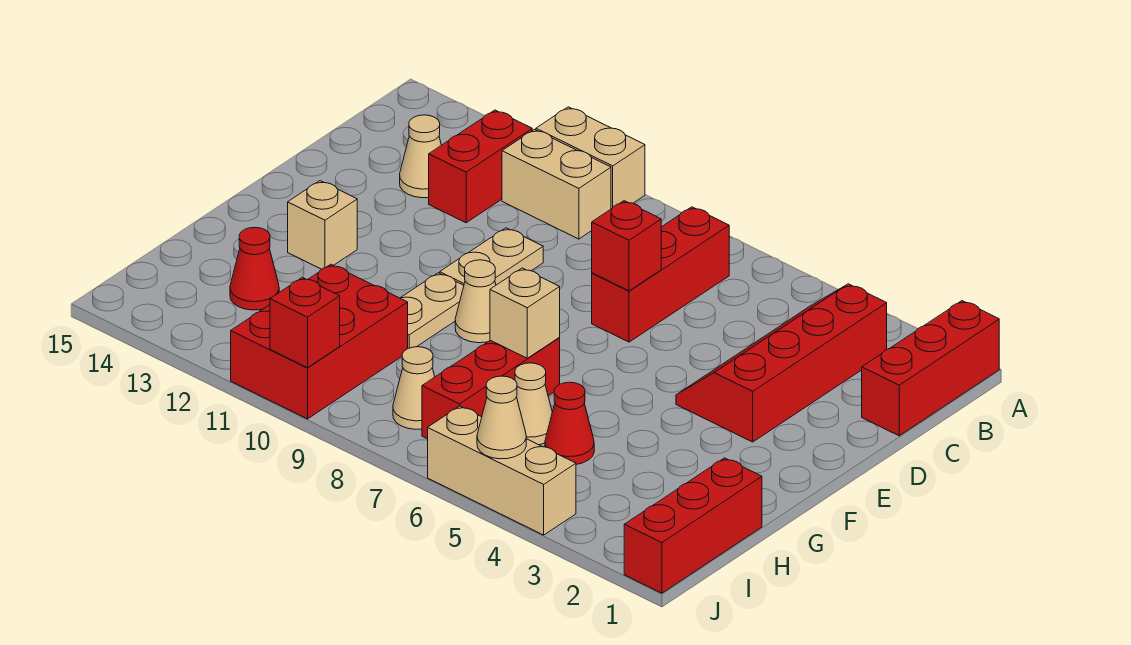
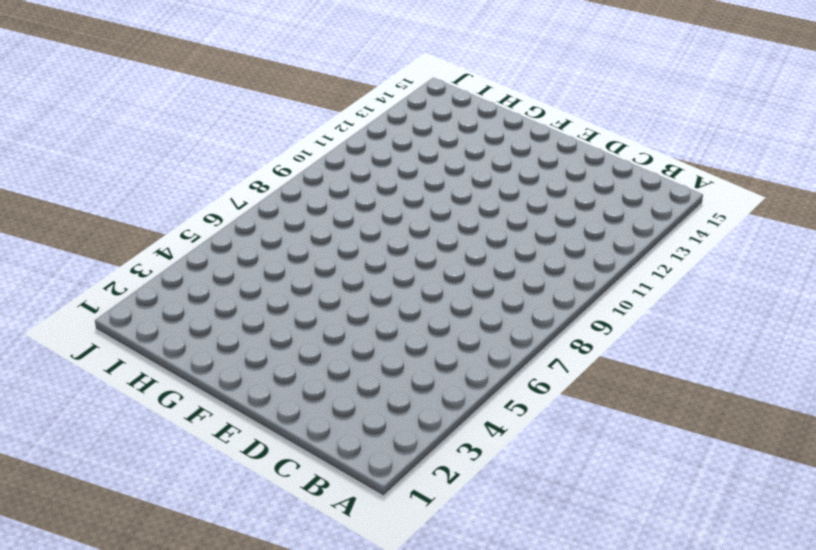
none -> red brick A1:C1 level 1
none -> tan brick A10:A11 level 1
none -> red slope B3:E4 level 1 top 3

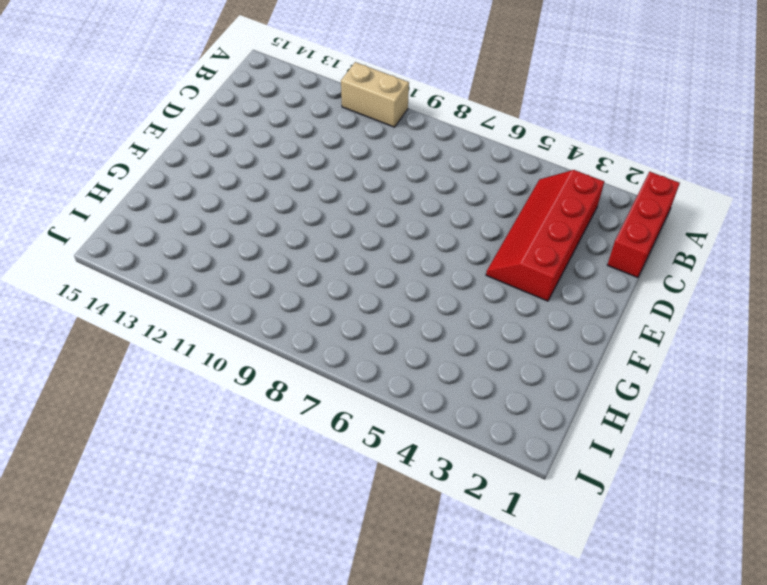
none -> red brick B7:D7 level 1
none -> tan brick B10:B11 level 1
none -> red brick B12:C12 level 1

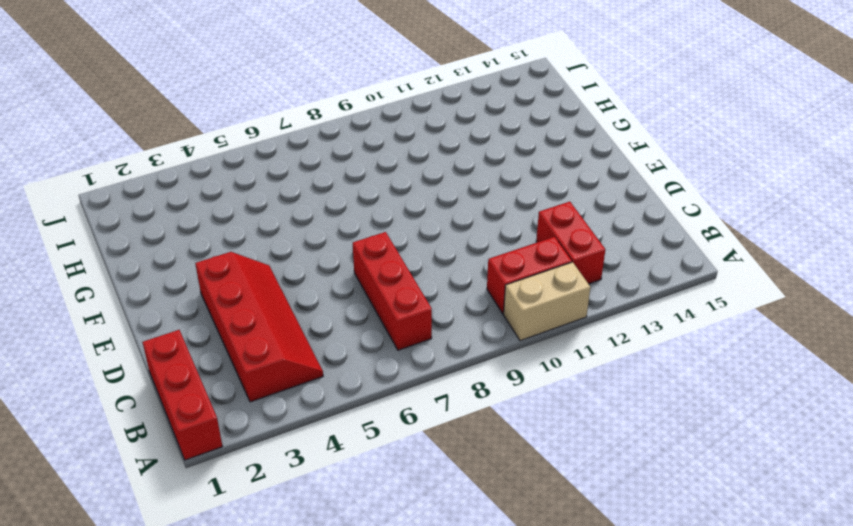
red brick B10:B11 level 1 -> tan brick B10:B11 level 1
none -> tan cone C13 level 1
none -> tan plate D10:E10 level 1
none -> tan cone F9 level 1

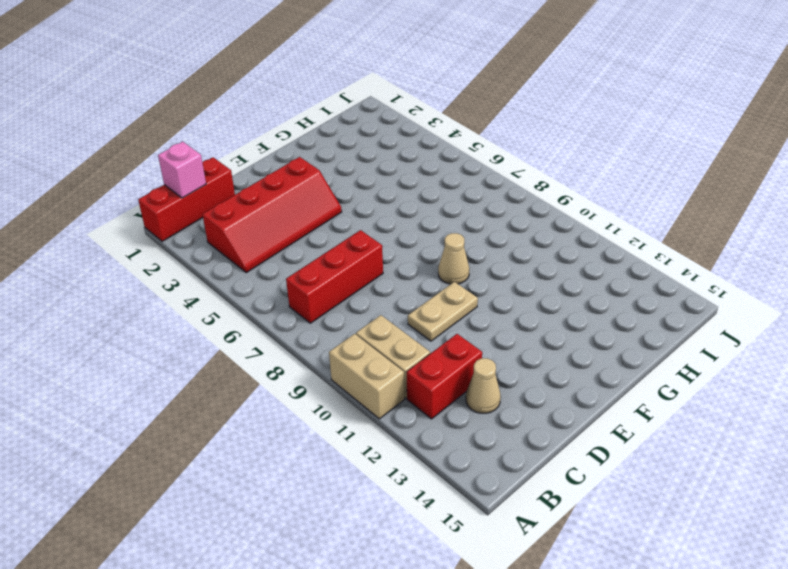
pink brick B1 level 2 -> none
none -> tan plate F10:G10 level 1
none -> tan brick F13 level 1
none -> red brick G7:I7 level 1

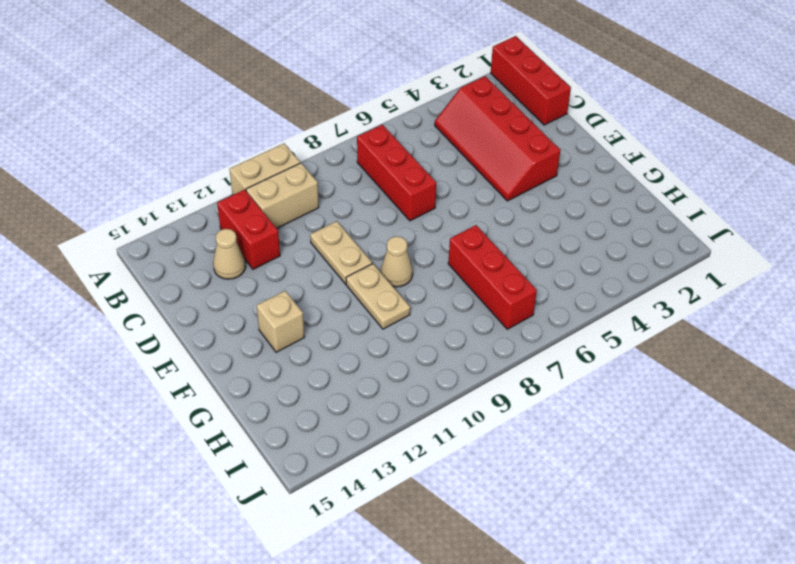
none -> red brick H1:J1 level 1
none -> red cone H5 level 1
none -> tan cone H6 level 1

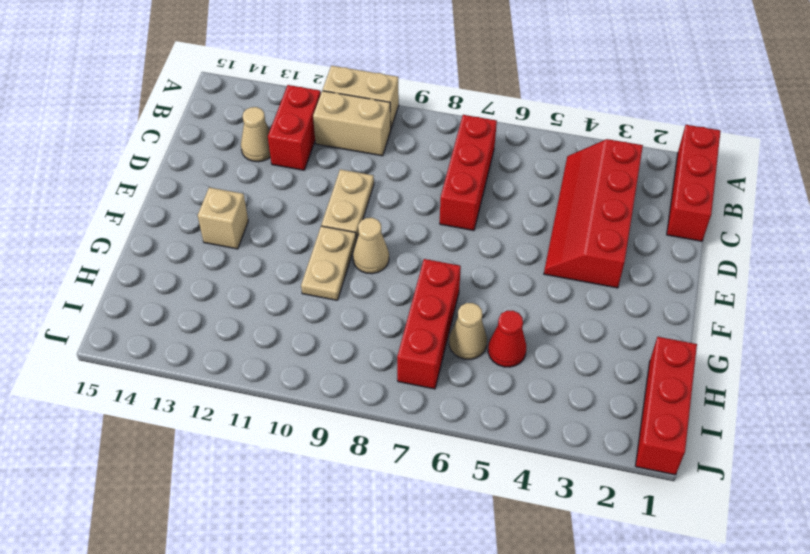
none -> red brick H10:J11 level 1
none -> red cone H13 level 1
none -> tan cone I8 level 1

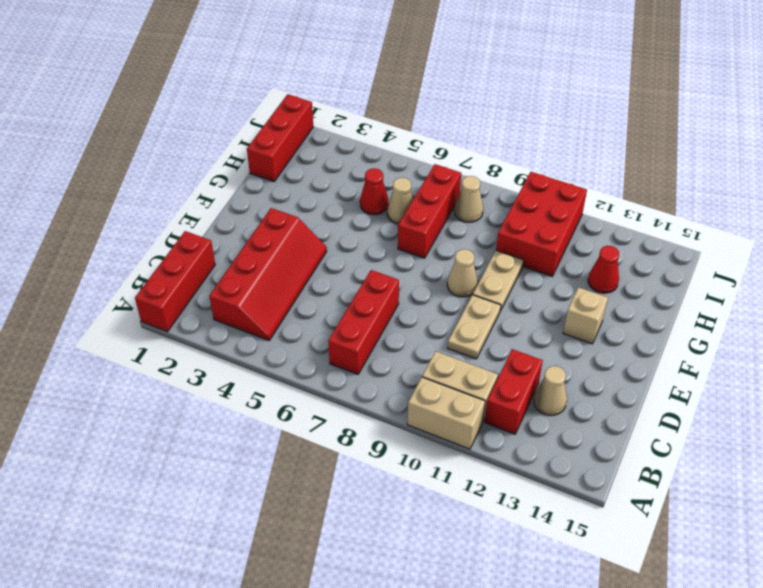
none -> tan brick J4:J6 level 1
none -> red brick D7 level 2
none -> tan brick G7 level 2

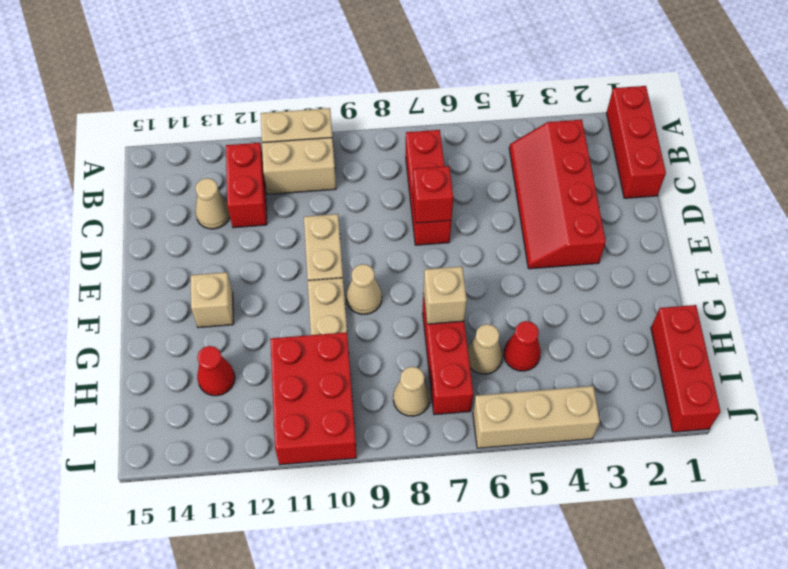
none -> tan cone J5 level 2
none -> red brick J10 level 2

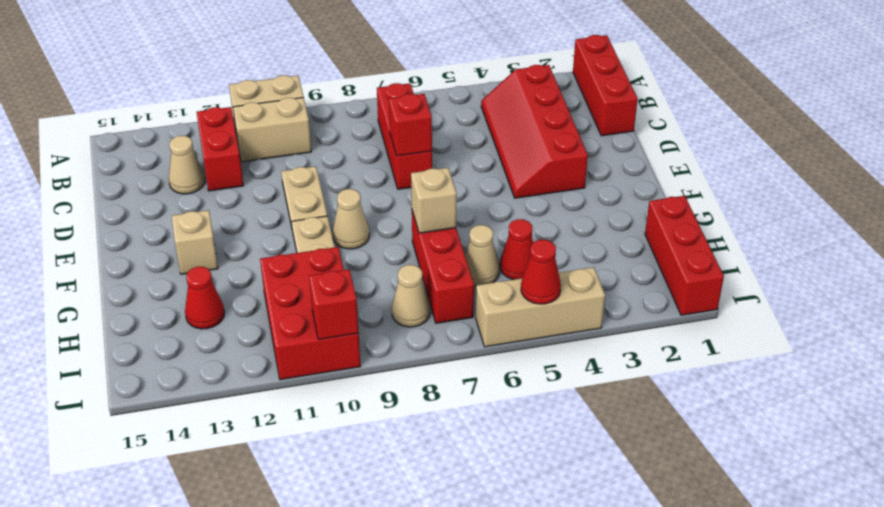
red cone J5 level 2 -> tan cone J5 level 2

